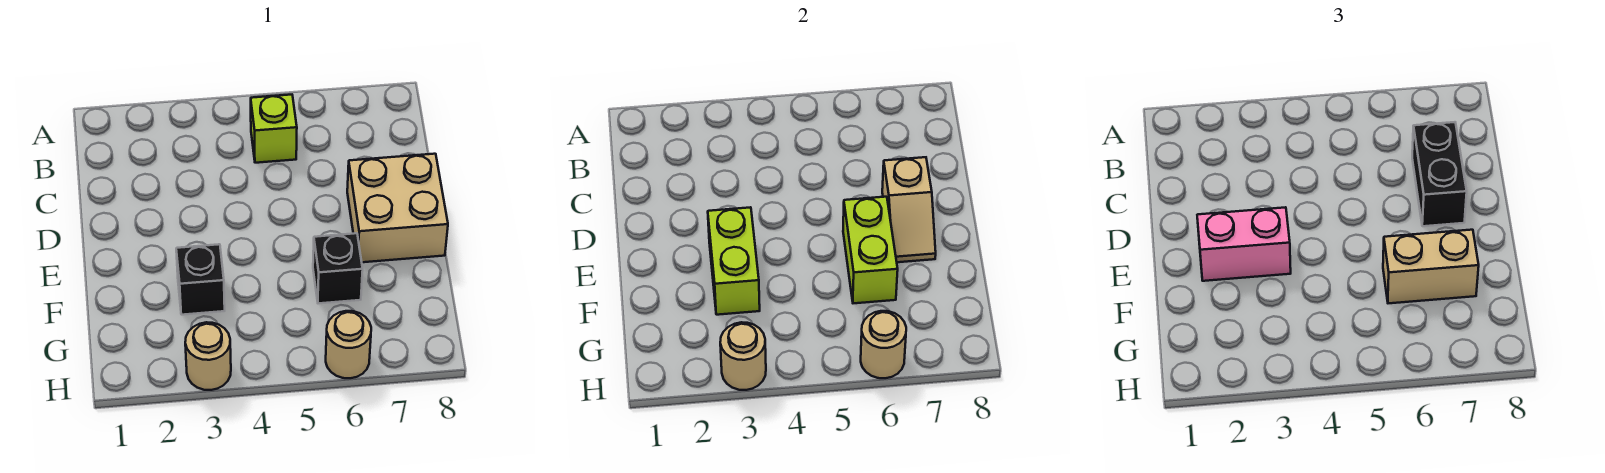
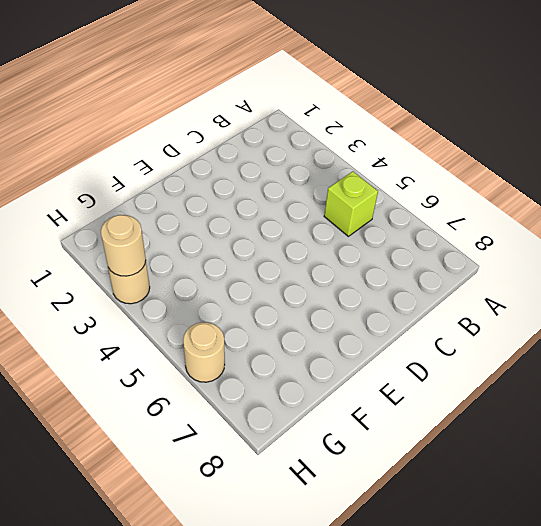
none -> tan brick D7:E8 level 1
none -> black brick F3 level 1
none -> black brick F6 level 1

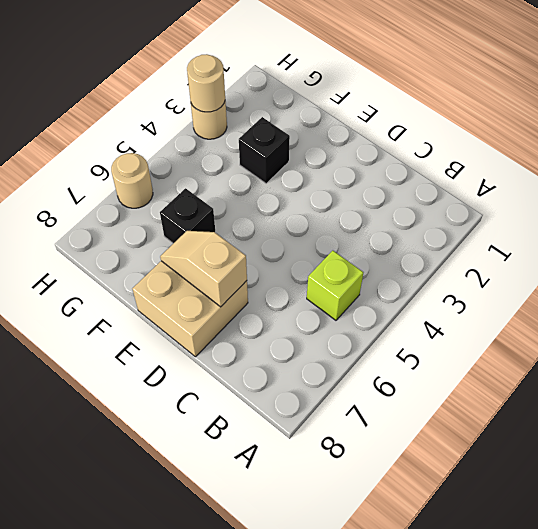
none -> lime brick E3:F3 level 2
none -> lime brick E6:F6 level 2
none -> tan round brick H6 level 2

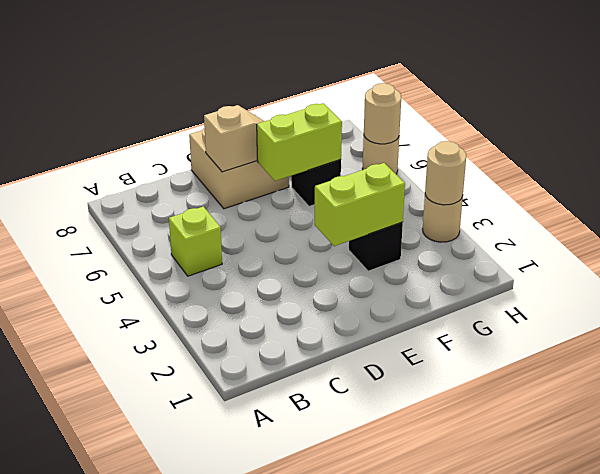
none -> black brick C7:D7 level 3
none -> pink brick E2:E3 level 3
none -> tan brick F6:F7 level 3

